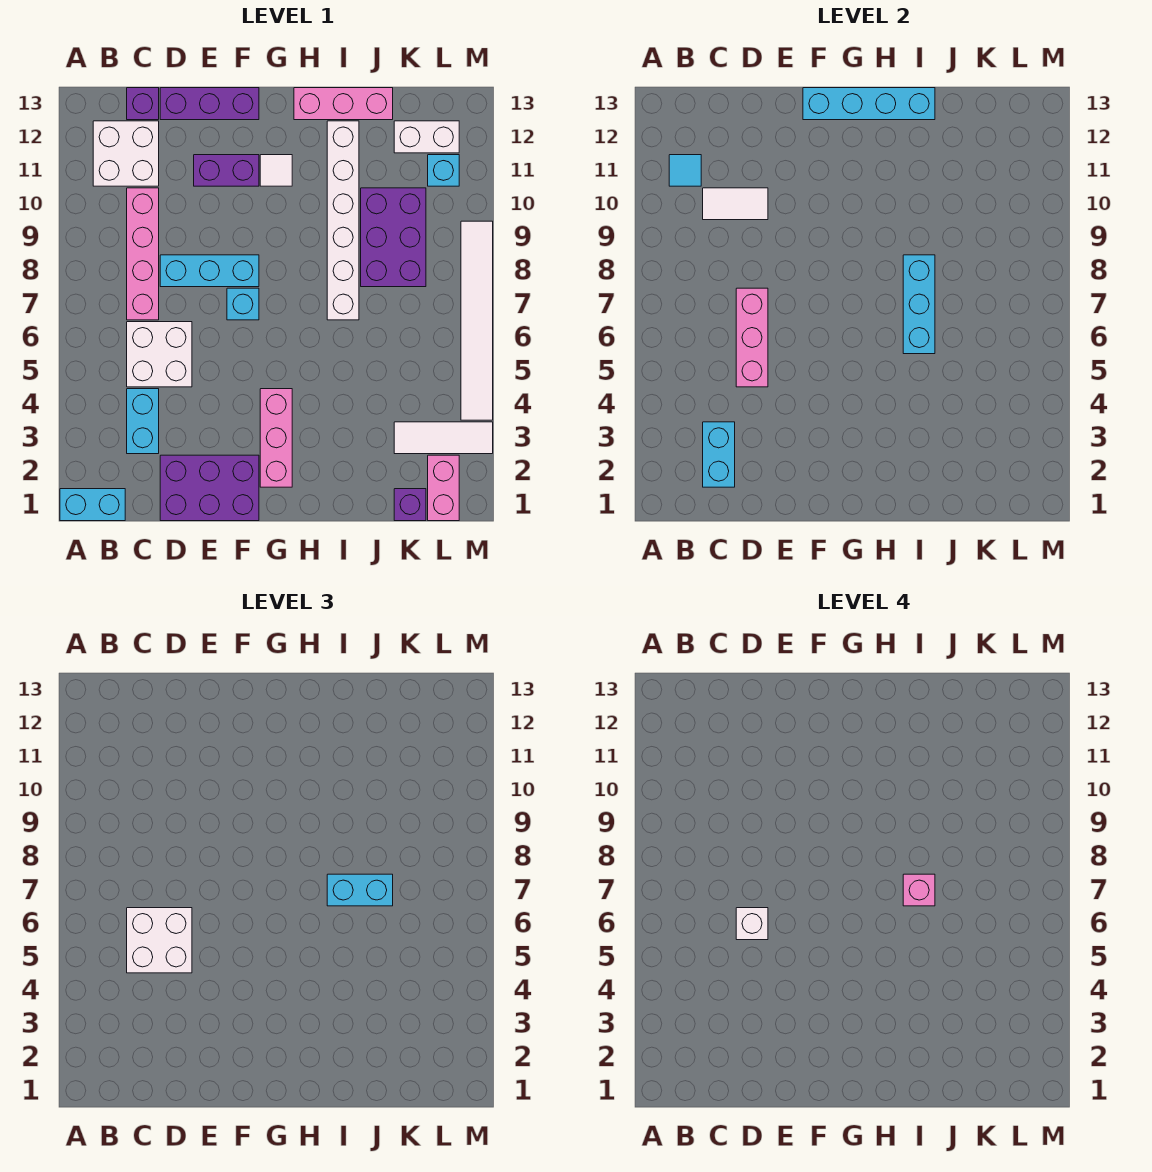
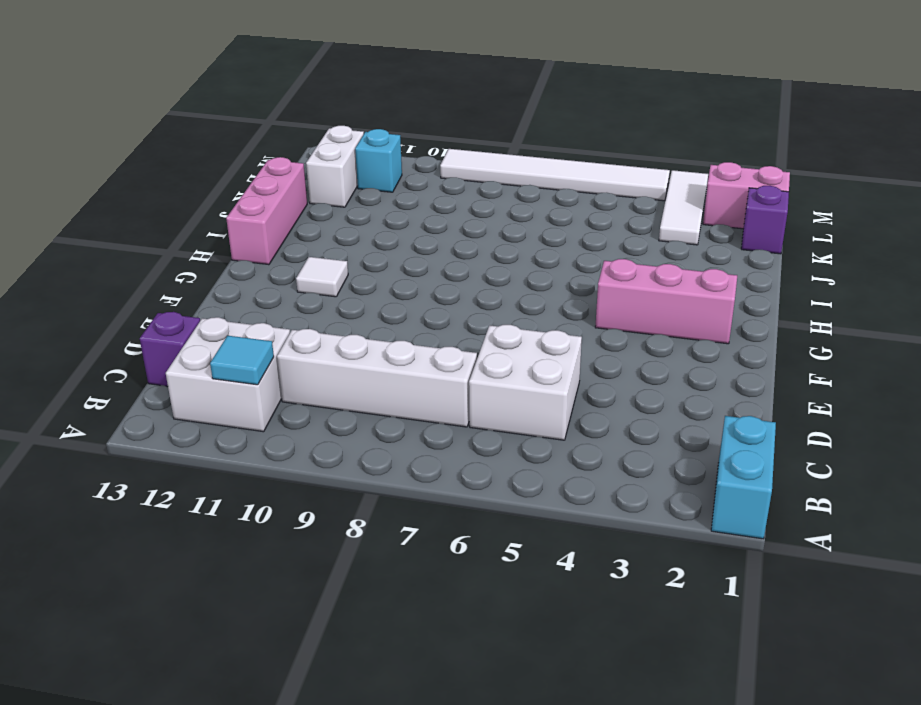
white brick C7:C10 level 1 -> pink brick C7:C10 level 1
none -> cyan brick C3:C4 level 1
none -> purple brick D1:F2 level 1
none -> cyan brick D8:F8 level 1
none -> purple brick D13:F13 level 1

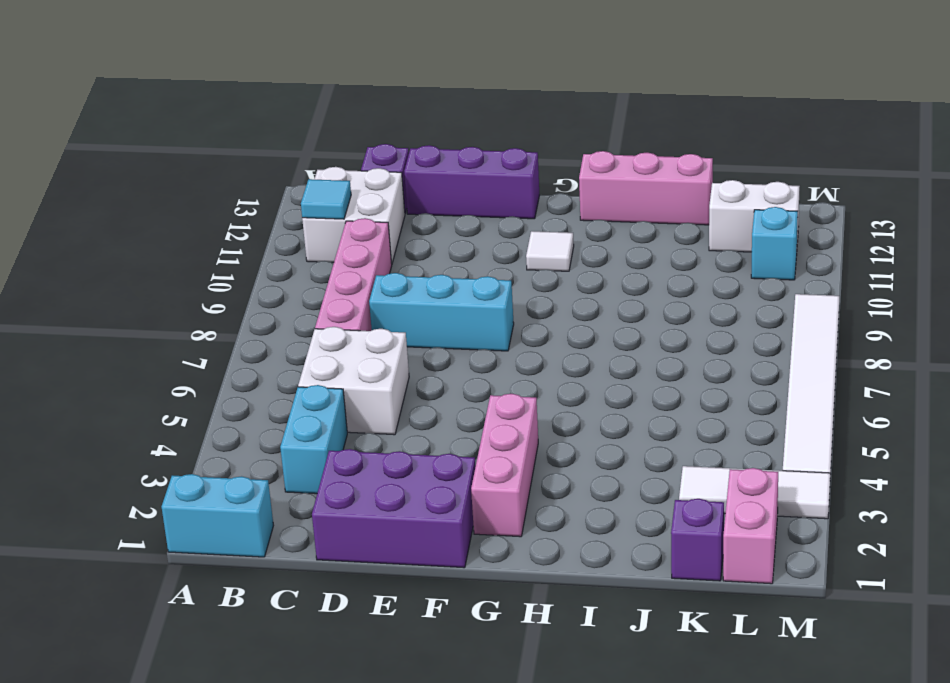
none -> purple brick E11:F11 level 1
none -> cyan brick F7 level 1
none -> white brick I7:I12 level 1
none -> purple brick J8:K10 level 1

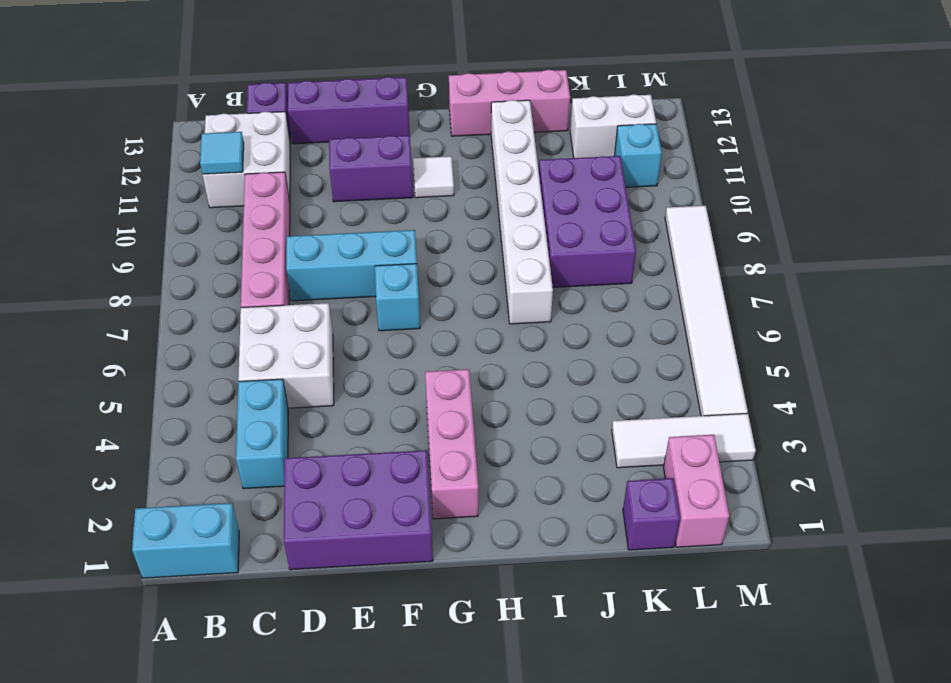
none -> cyan brick C2:C3 level 2
none -> white tile C10:D10 level 2
none -> pink brick D5:D7 level 2
none -> cyan brick F13:I13 level 2

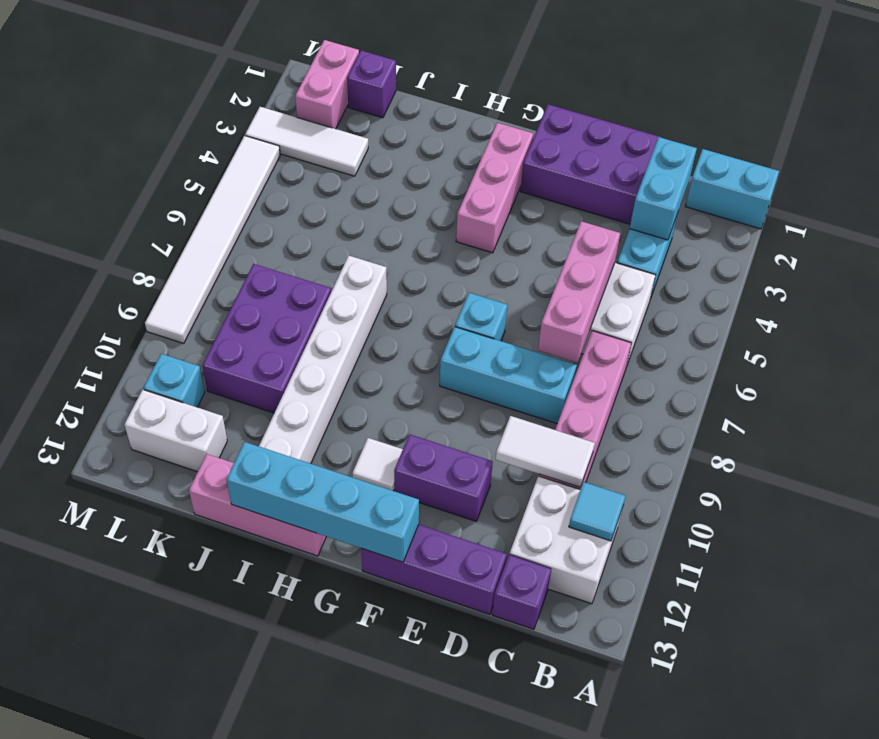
none -> cyan brick I6:I8 level 2
none -> white brick C5:D6 level 3
none -> cyan brick I7:J7 level 3
none -> white brick D6 level 4

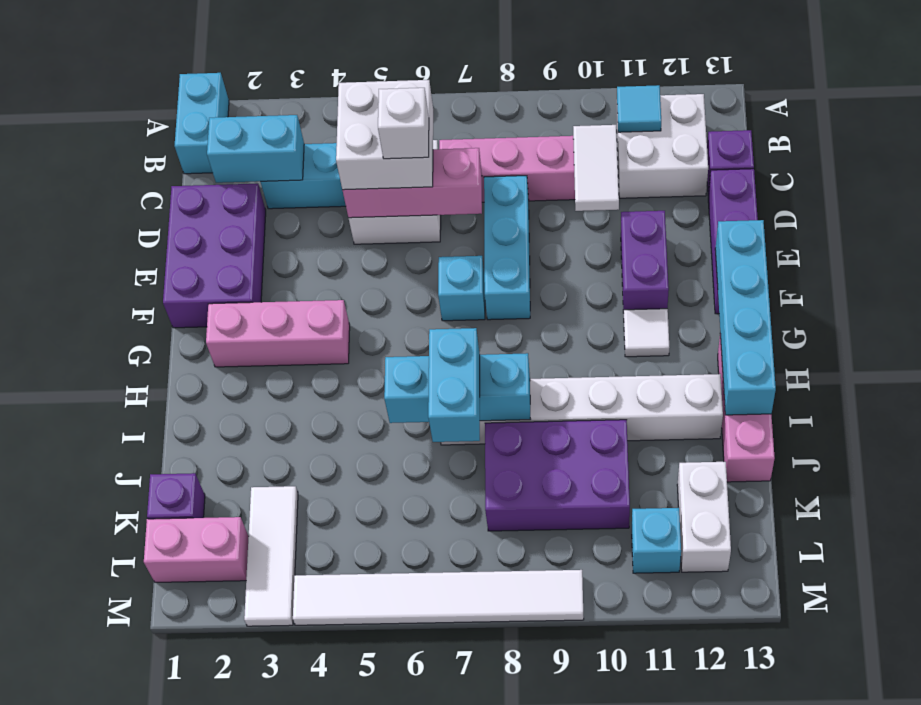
none -> pink brick I7 level 4

